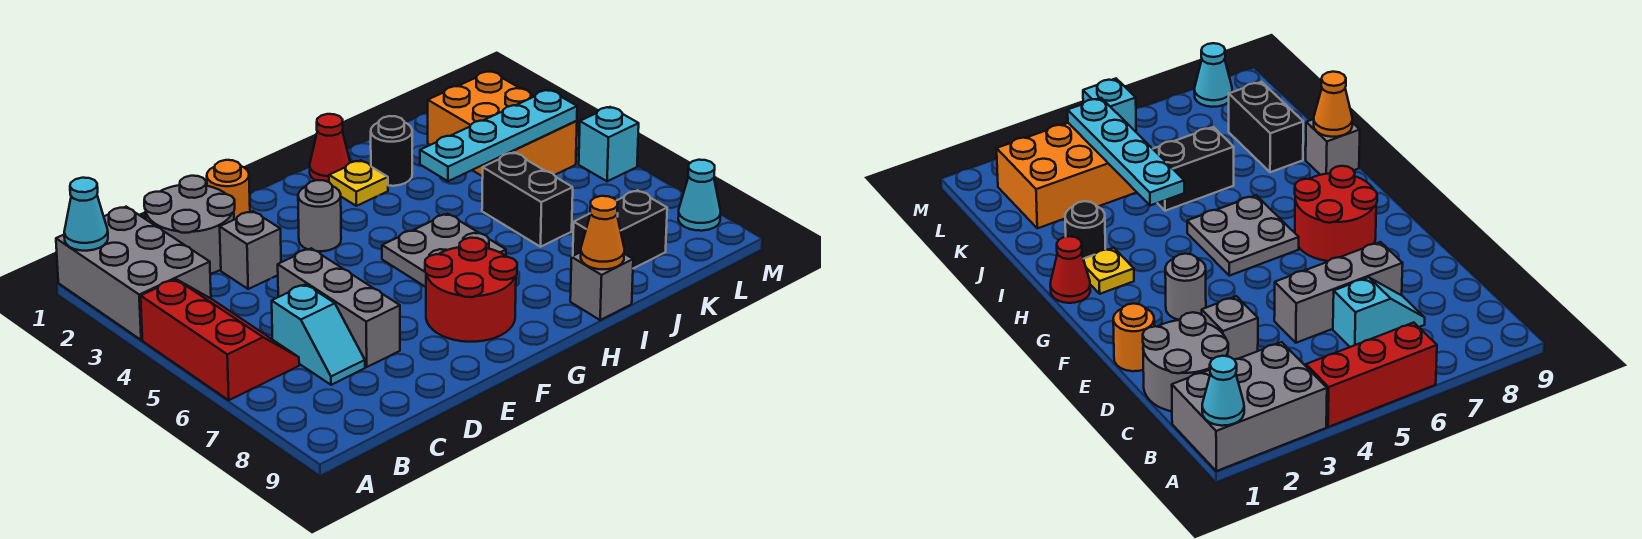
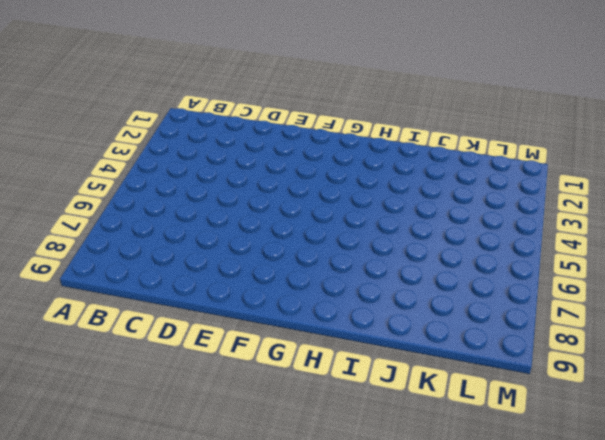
none -> grey brick A1:B3 level 1
none -> red slope A4:B6 level 1 top A
none -> grey round brick C1:D2 level 1

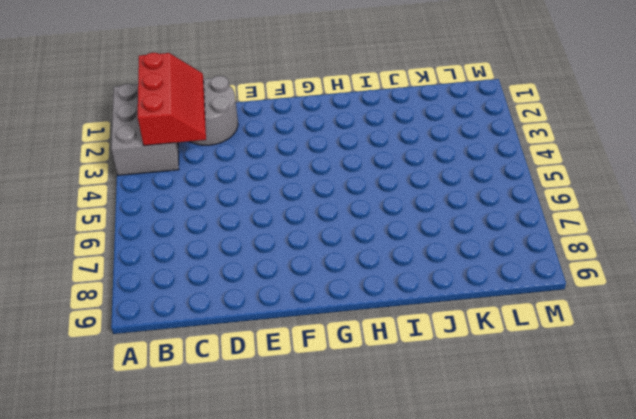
red slope B1:C3 level 2 top B -> red slope A4:B6 level 1 top A
none -> cyan slope C6:C7 level 1 top 6
none -> grey brick D3 level 1
none -> grey brick D5:D7 level 1

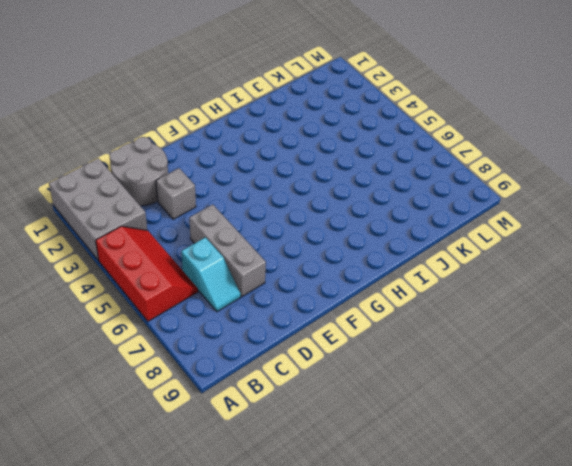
none -> orange round brick E1 level 1
none -> grey round brick F3 level 1
none -> red round brick F7:G8 level 1

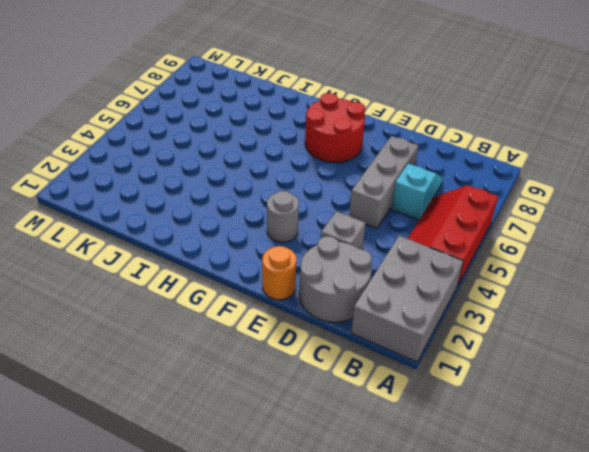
none -> grey plate G5:H6 level 1
none -> red cone H1 level 1
none -> yellow plate H2 level 1

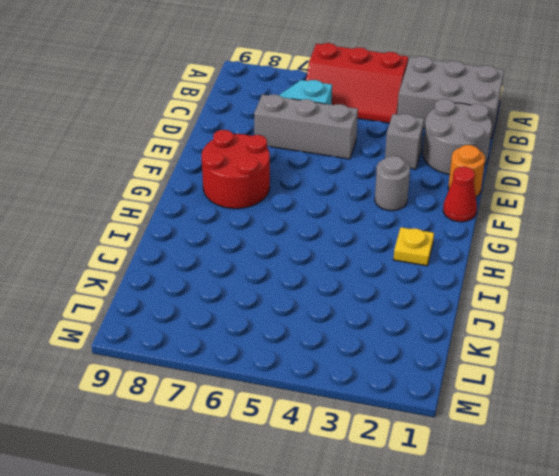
red cone F1 level 1 -> red cone H1 level 1
none -> grey plate G5:H6 level 1
none -> black round brick I2 level 1
none -> grey brick I9 level 1

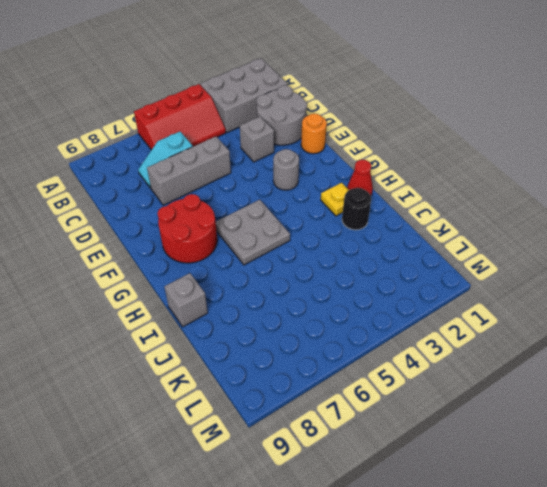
none -> black brick J5:J6 level 1
none -> black brick J8:K8 level 1
none -> orange brick K2:L4 level 1

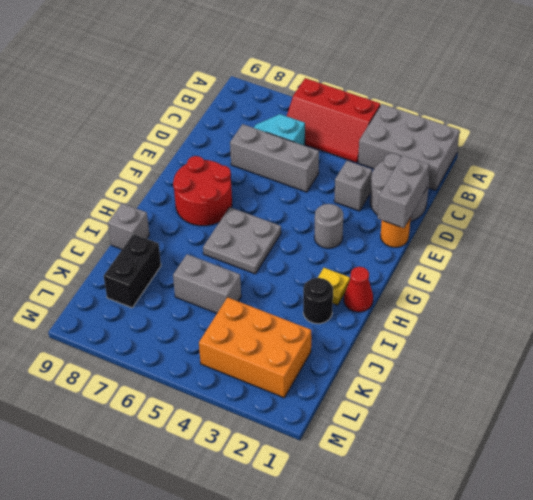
grey brick D1:E1 level 2 -> none
grey brick J5:J6 level 1 -> black brick J5:J6 level 1
none -> cyan brick M5 level 1
none -> cyan cone M8 level 1
none -> cyan cone A1 level 2

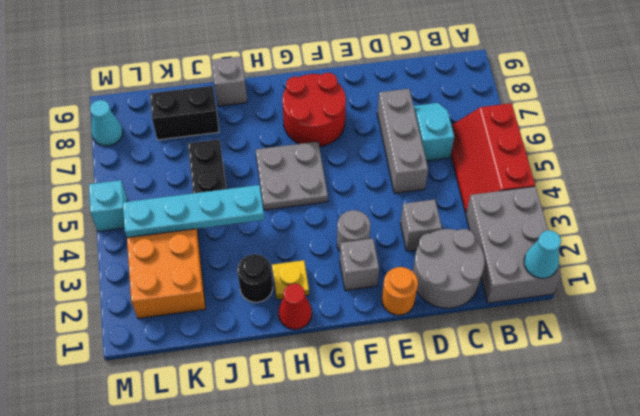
grey brick F2 level 1 -> none
none -> orange cone I9 level 2

